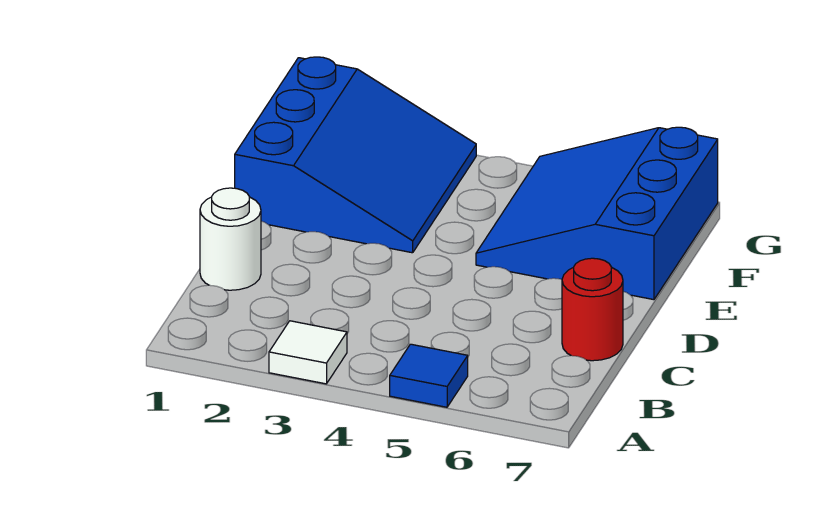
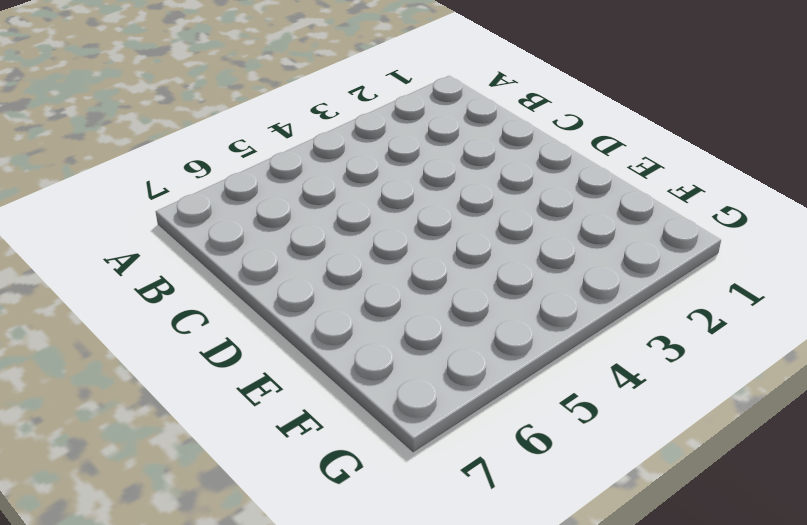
none -> white tile A3 level 1
none -> blue tile A5 level 1

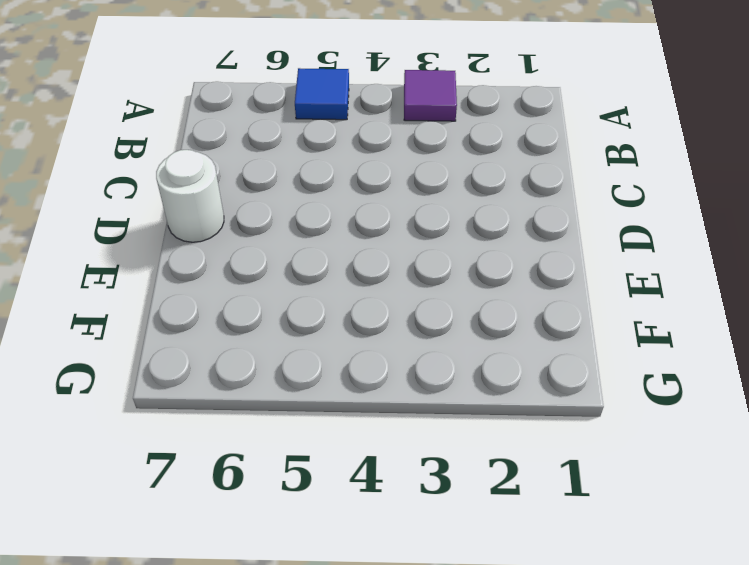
purple tile A3 level 1 -> white tile A3 level 1
white round brick D7 level 1 -> white round brick C1 level 1
none -> red round brick C7 level 1
none -> blue slope E1:G3 level 1 top 1

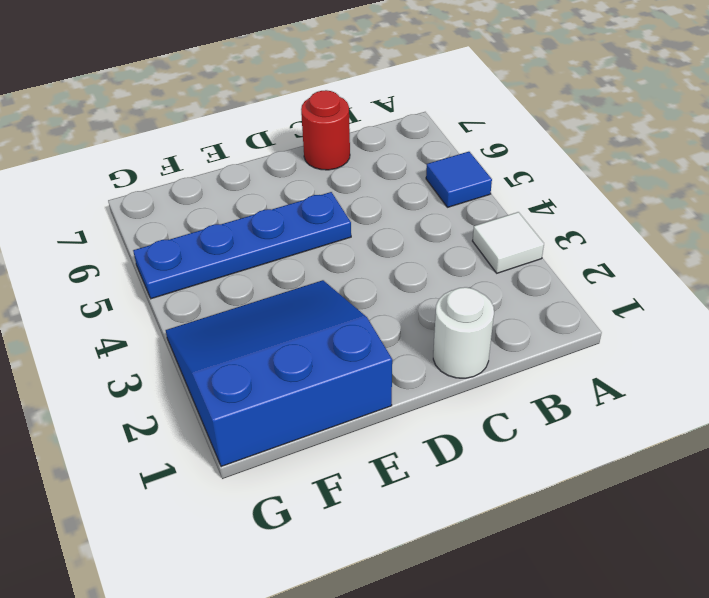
blue plate D5:G5 level 1 -> blue slope E5:G7 level 1 top 7

